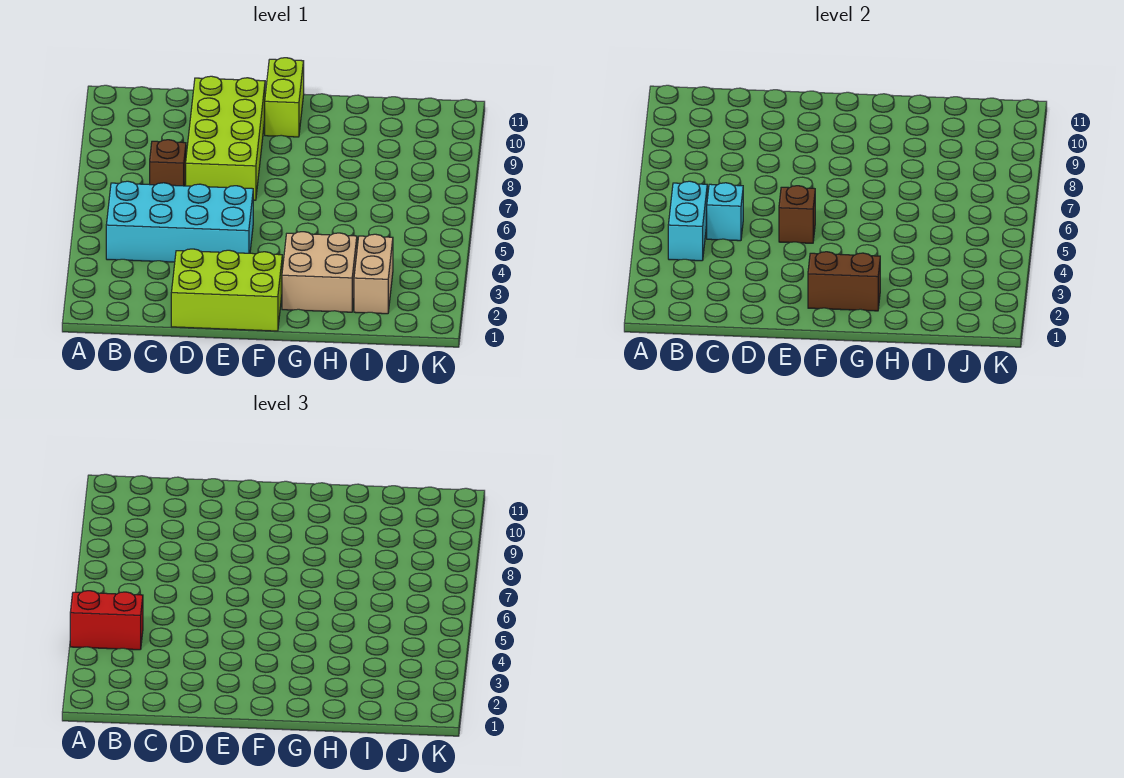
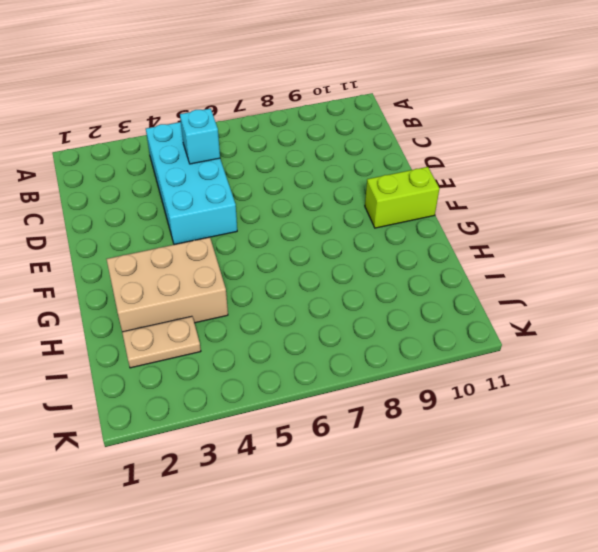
tan brick G2:H4 level 1 -> tan brick G2:H3 level 1
tan plate I2:I3 level 1 -> tan brick I2:I3 level 1
none -> brown brick C7 level 1
none -> lime brick D1:F2 level 1
none -> lime brick D7:E10 level 1

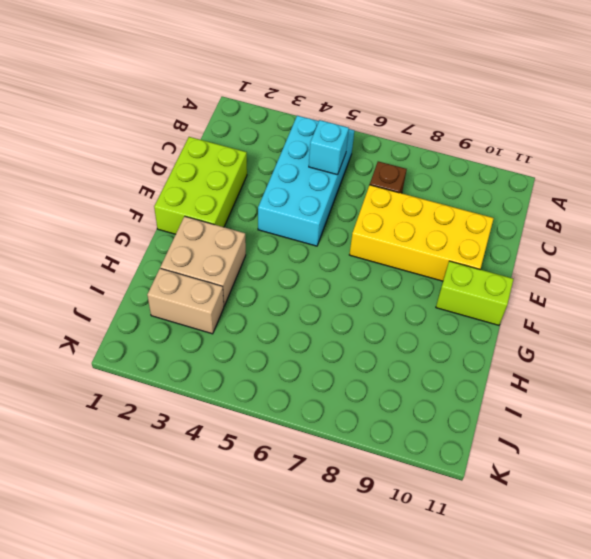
yellow brick D7:E10 level 1 -> lime brick D7:E10 level 1
none -> cyan brick B4:B5 level 2
none -> brown brick E5 level 2
none -> brown brick F2:G2 level 2

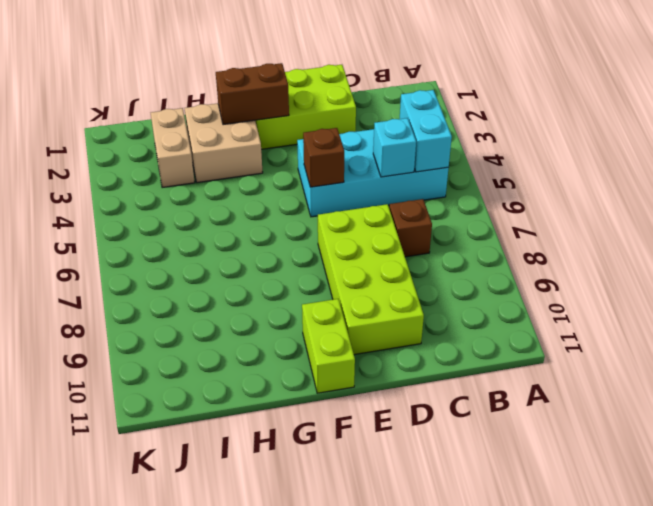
none -> red brick A4:B4 level 3

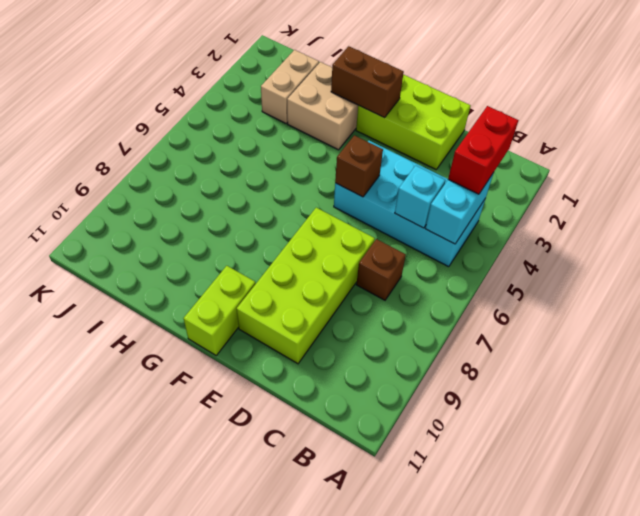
red brick B3:B4 level 3 -> red brick A4:B4 level 3

